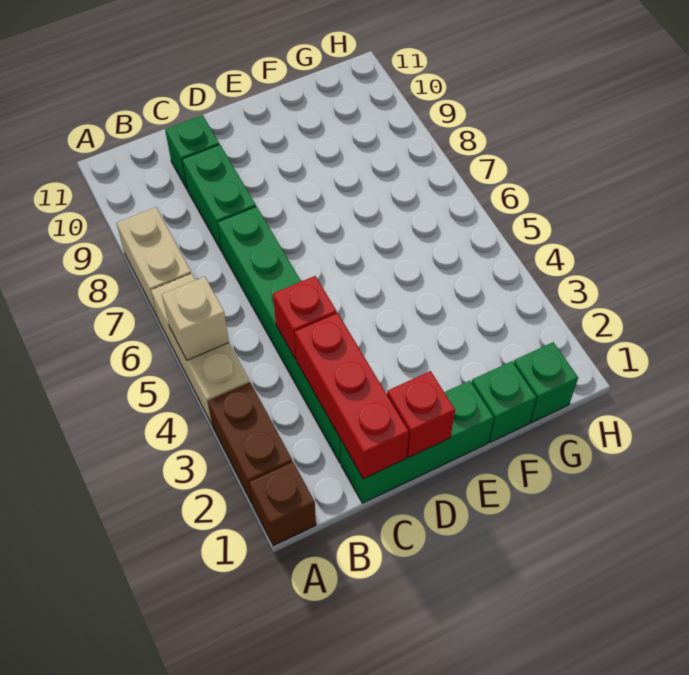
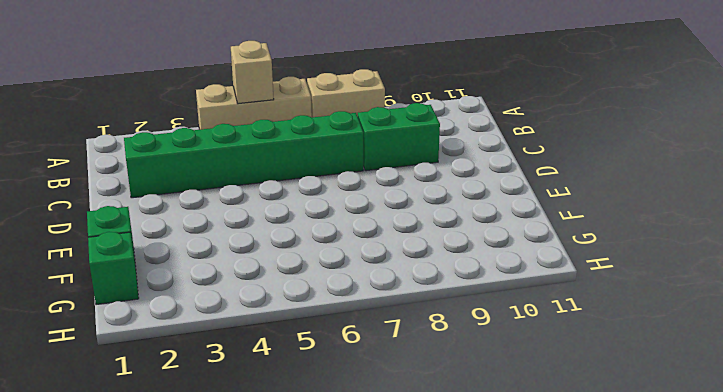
none -> brown brick A1 level 1
none -> brown brick A2:A3 level 1
none -> green brick C1:E1 level 1

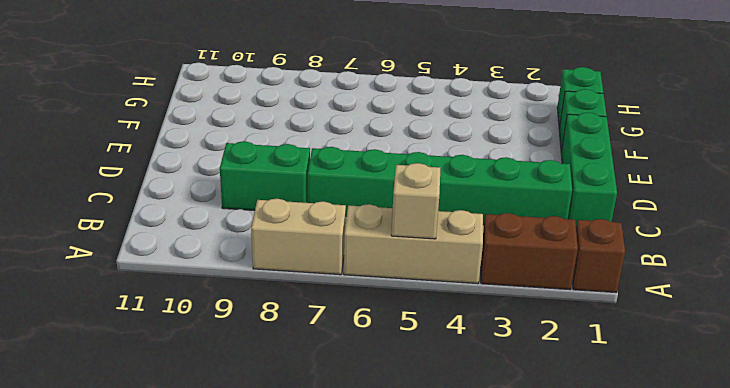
none -> green brick C10 level 1
none -> red brick C1:C3 level 2
none -> red brick C4 level 2

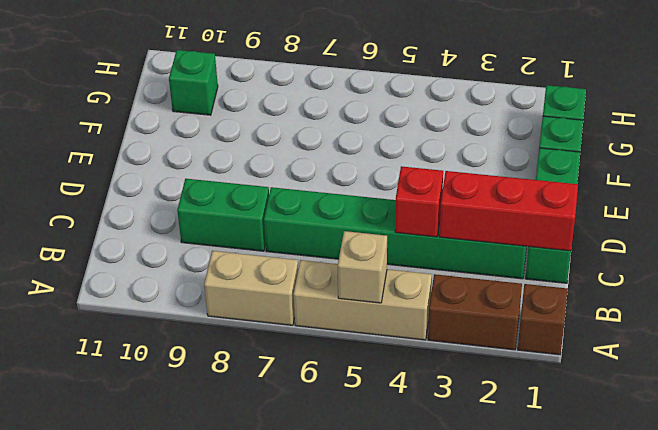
green brick G10 level 1 -> green brick C10 level 1
none -> red brick D1 level 2

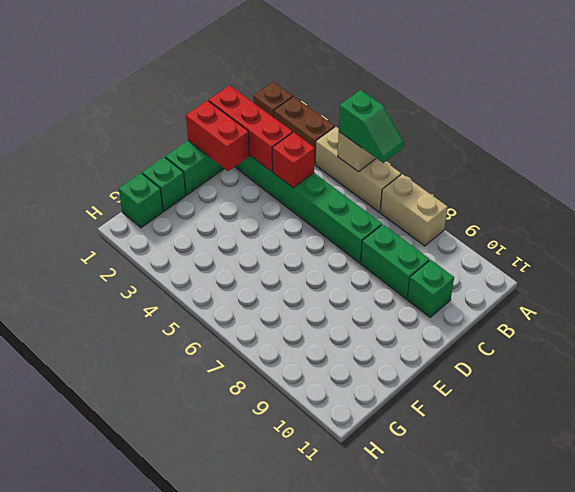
green slope A5:A6 level 3 top 5 -> none
red brick D1:D2 level 2 -> red brick D1 level 2

